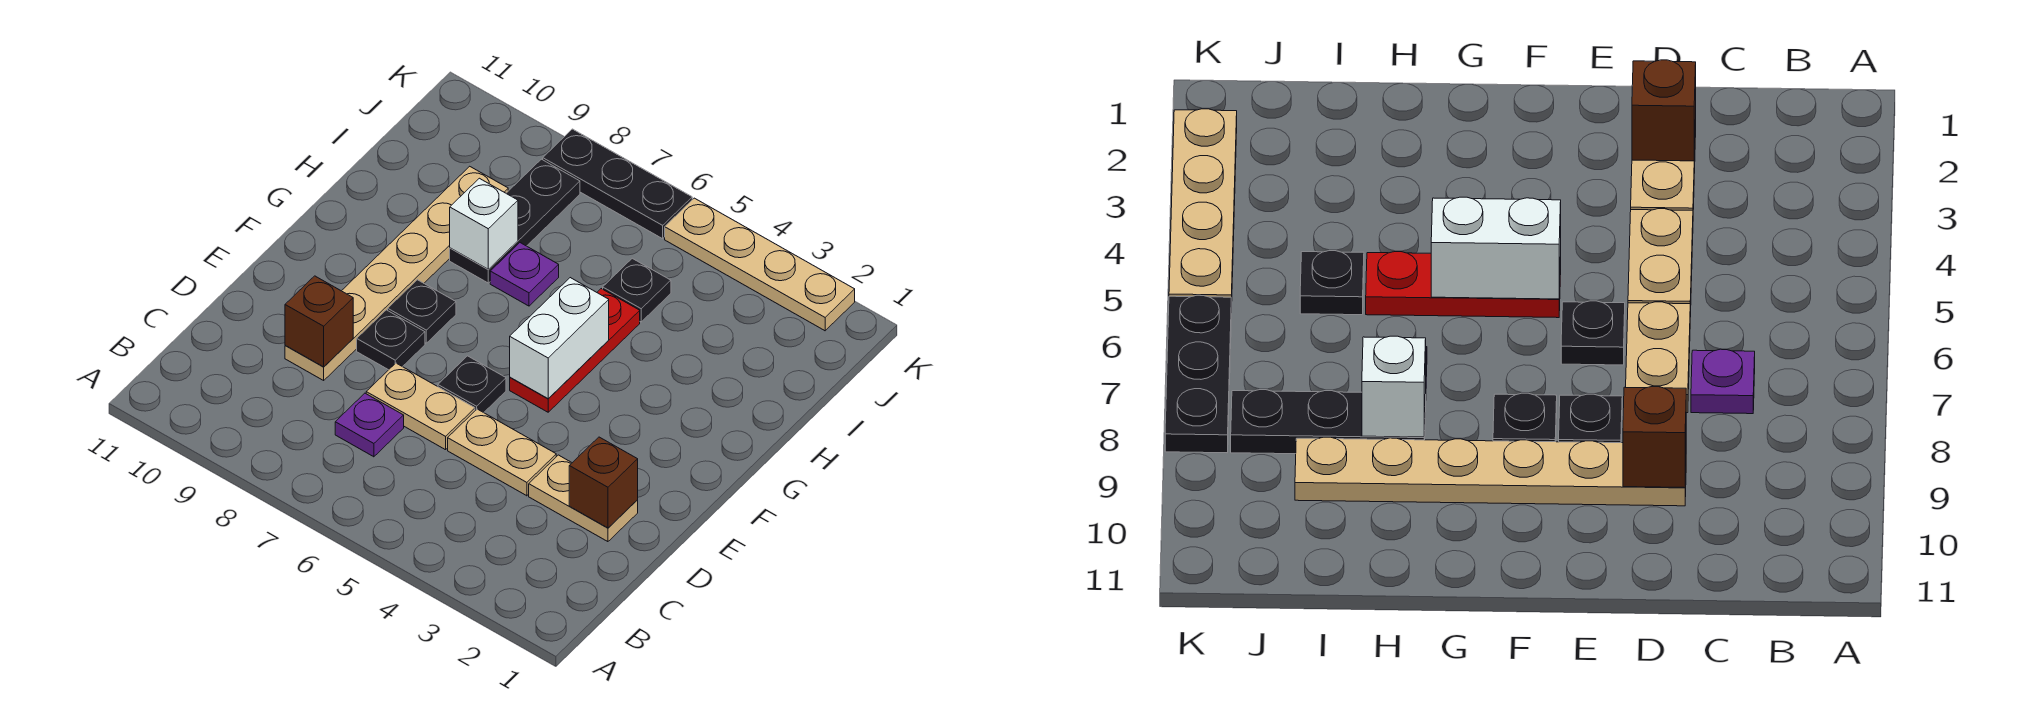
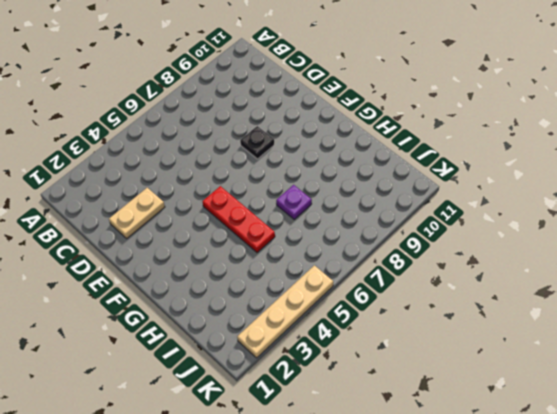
none -> purple plate C7 level 1
none -> tan plate D4:D5 level 1
none -> tan plate D6:D7 level 1

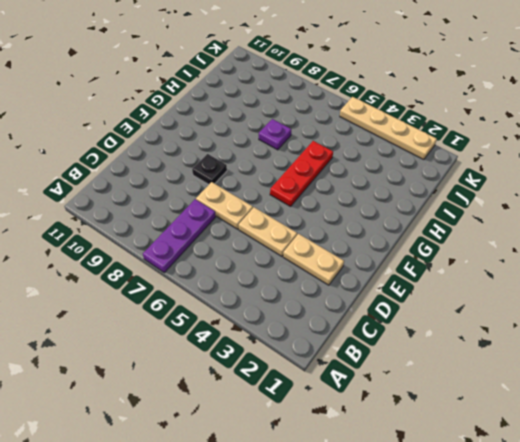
purple plate A7:C7 level 1 -> purple plate C7 level 1
none -> tan plate D9:I9 level 1
none -> black plate E6 level 1
none -> black plate F8 level 1

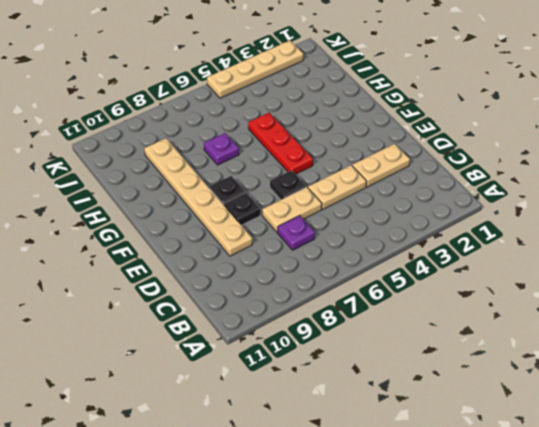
none -> black plate H8:J8 level 1
none -> black plate I5 level 1
none -> black plate K6:K8 level 1

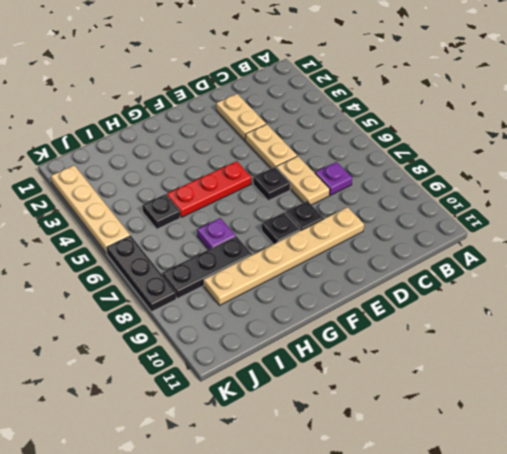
none -> brown brick D2 level 2
none -> brown brick D9 level 2
none -> white brick F5:G5 level 2

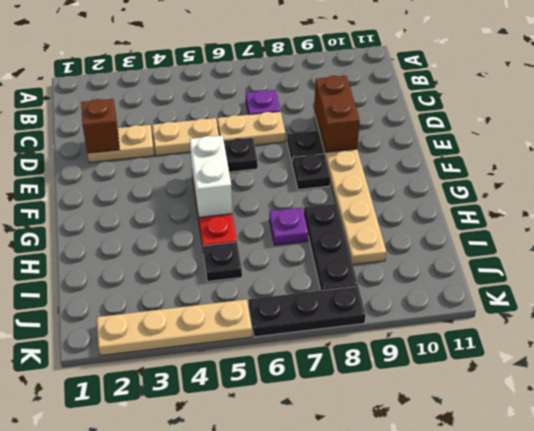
brown brick D9:E9 level 2 -> brown brick D9 level 2
none -> white brick H8 level 2

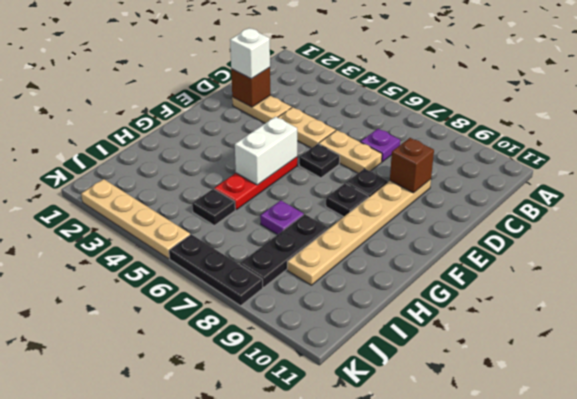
white brick D2 level 3 -> white brick H8 level 2

